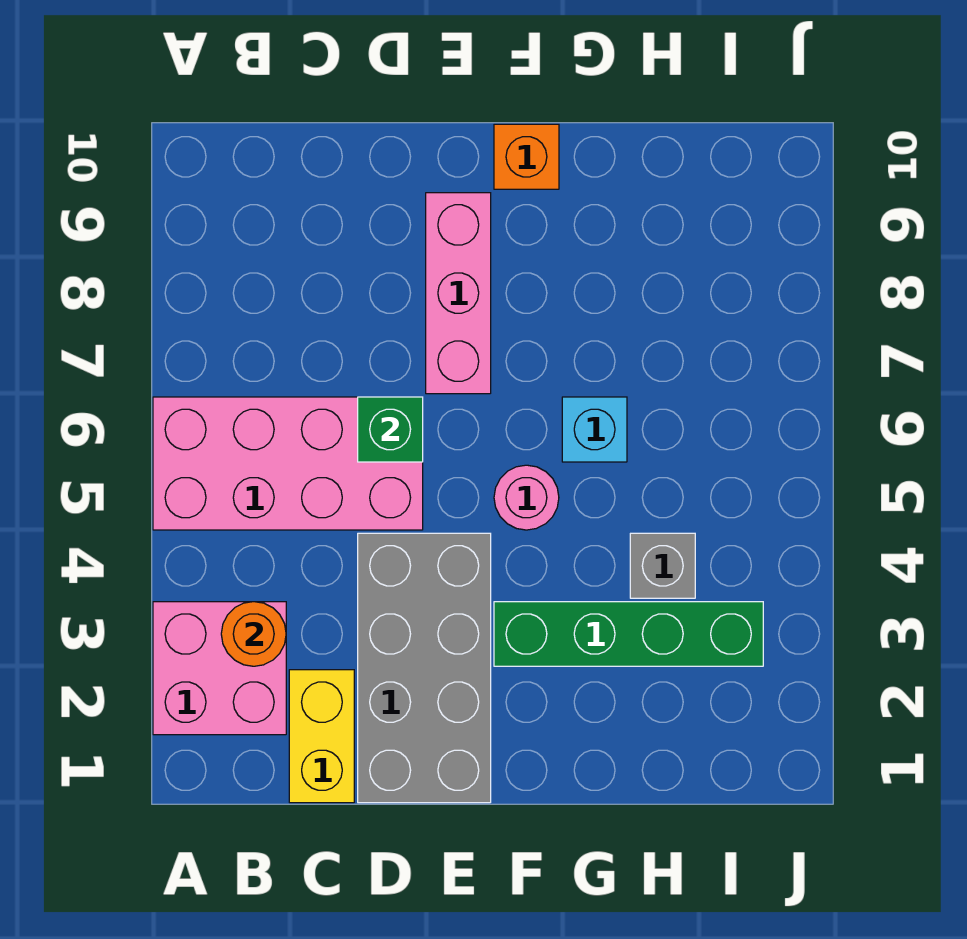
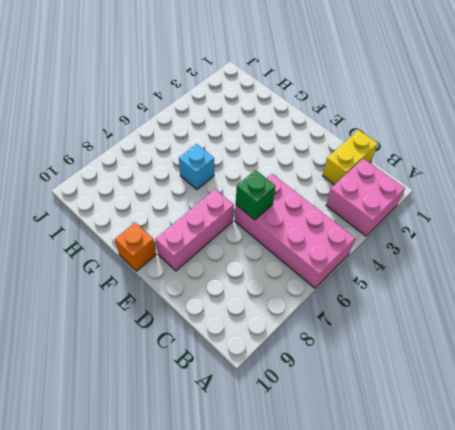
none -> grey brick D1:E4 level 1
none -> green brick F3:I3 level 1
none -> pink round brick F5 level 1

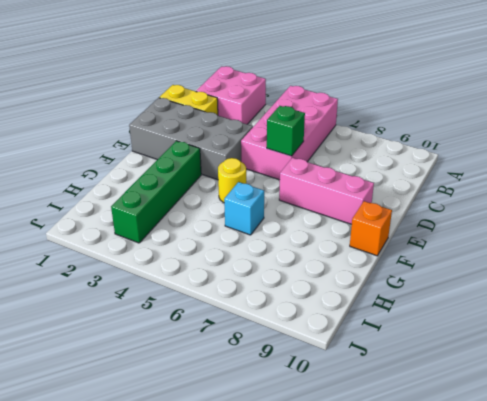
yellow round brick F5 level 1 -> pink round brick F5 level 1
none -> grey brick H4 level 1
none -> orange round brick B3 level 2

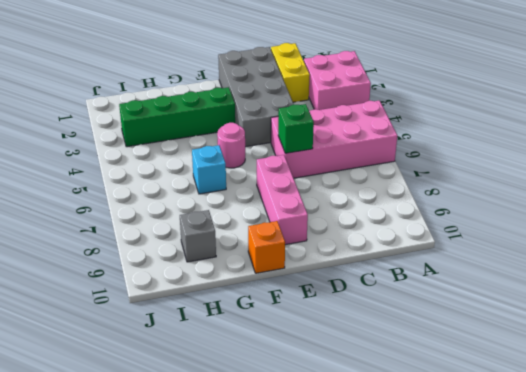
grey brick H9 level 1 -> grey brick H4 level 1
none -> orange round brick B3 level 2

